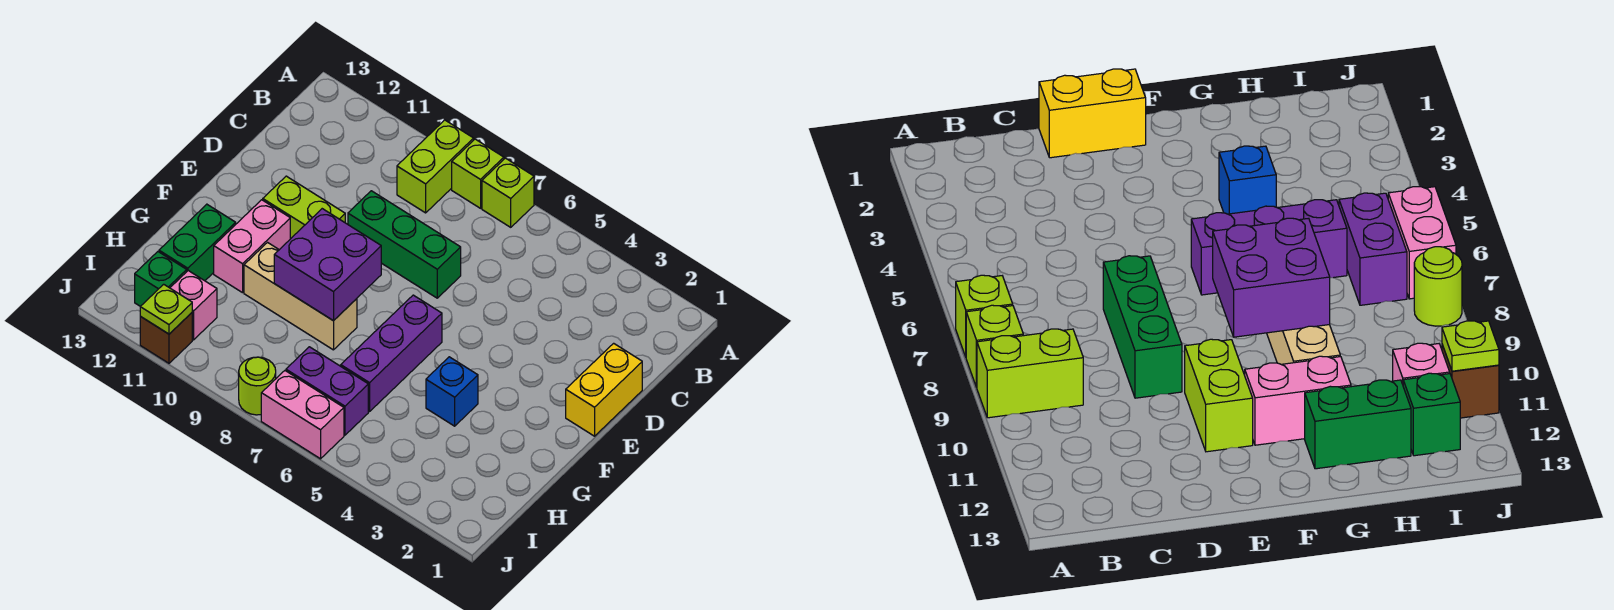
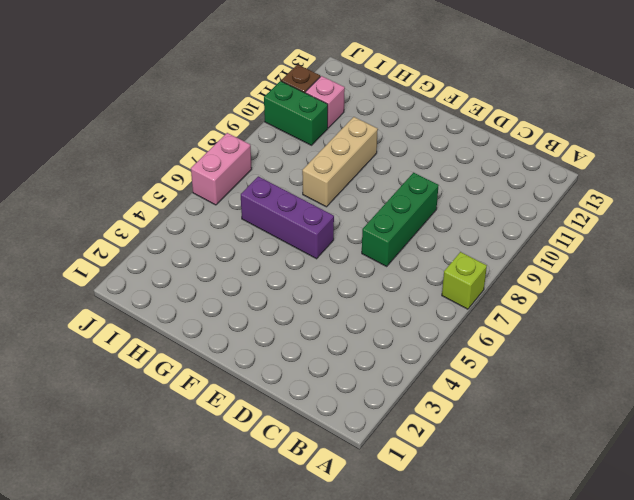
green brick I10:J10 level 1 -> green brick G12:H12 level 1
none -> lime brick A8 level 1
none -> lime brick A9:B9 level 1
none -> yellow brick D1:E1 level 1

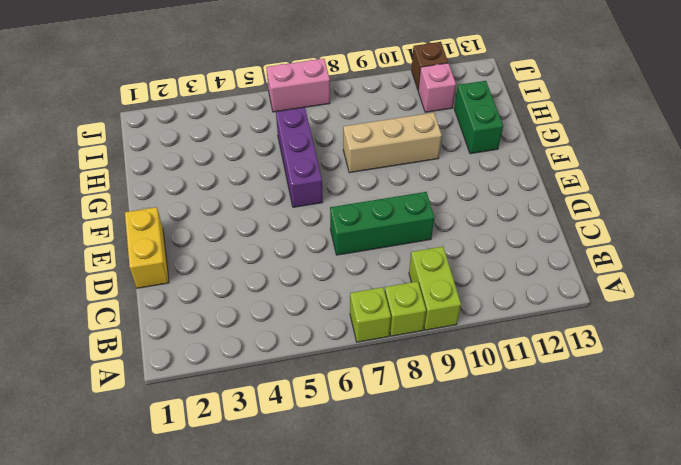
none -> lime brick E10:E11 level 1
none -> pink brick F11:G11 level 1
none -> blue brick G4 level 1

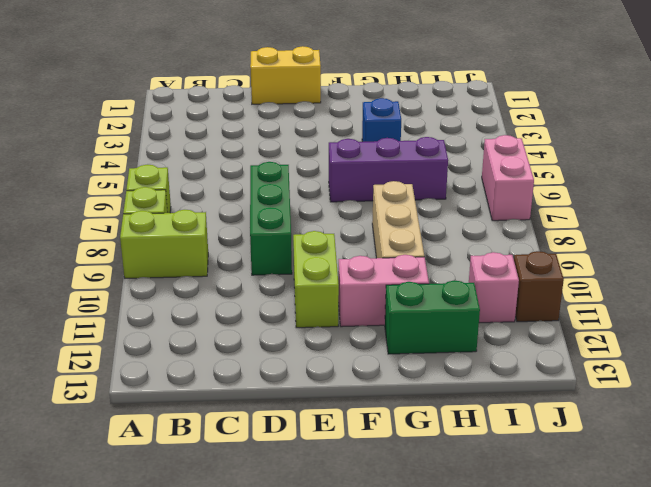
none -> purple brick I6:I7 level 1
none -> green brick I12 level 1
none -> lime round brick J8 level 1

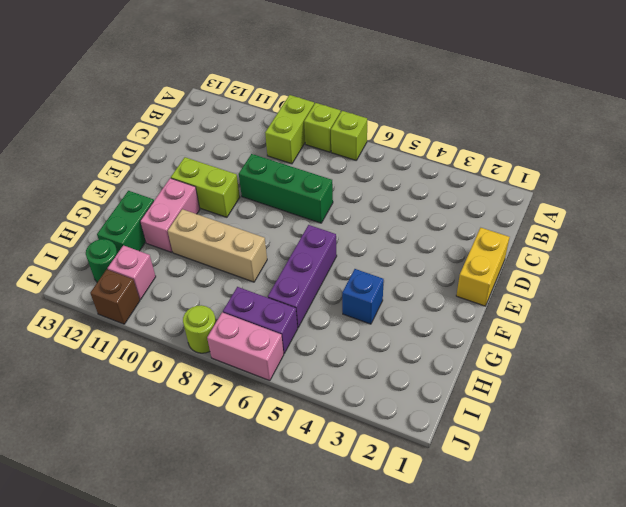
green round brick I12 level 1 -> green brick I12 level 1
none -> purple brick F8:G9 level 2
none -> lime plate J11 level 2

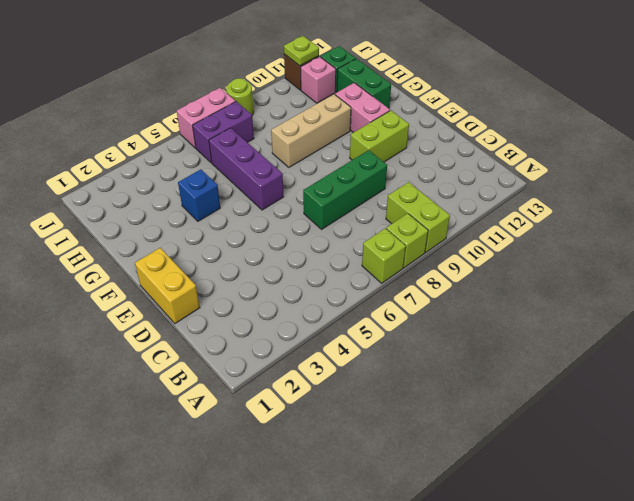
none -> purple brick F8:G9 level 2

